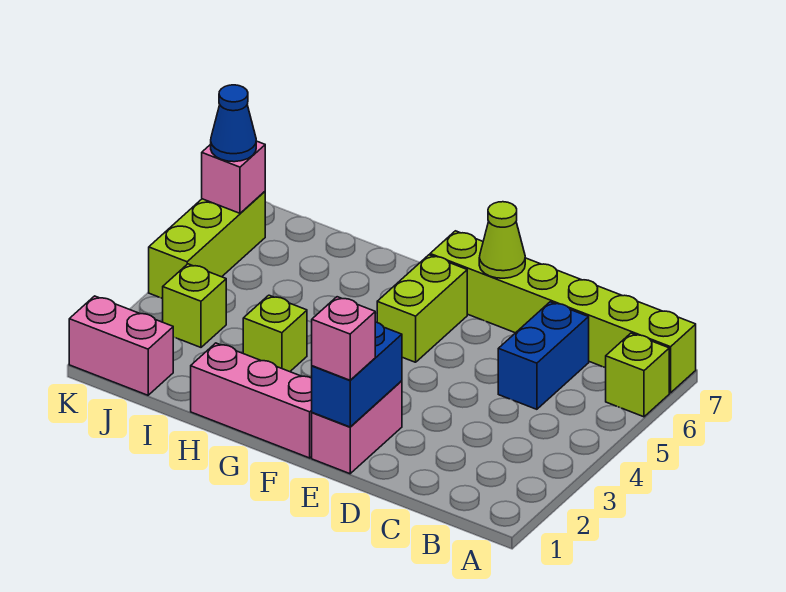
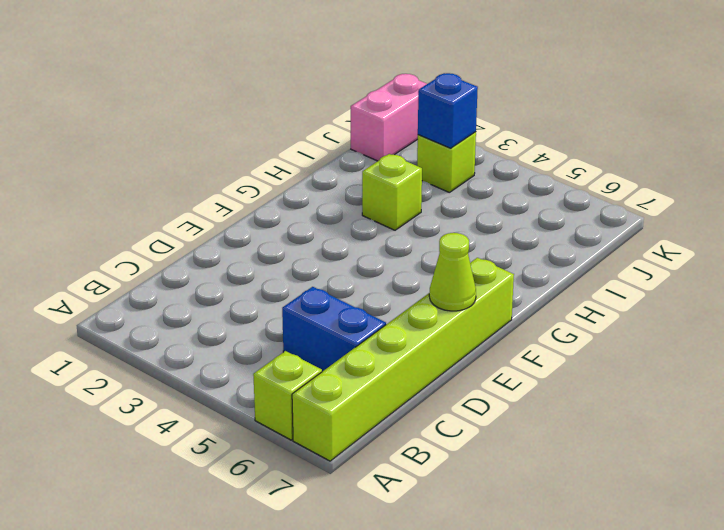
blue brick J3 level 2 -> none
none -> pink brick E1:E2 level 1
none -> pink brick F1:H1 level 1
none -> lime brick F5:F6 level 1

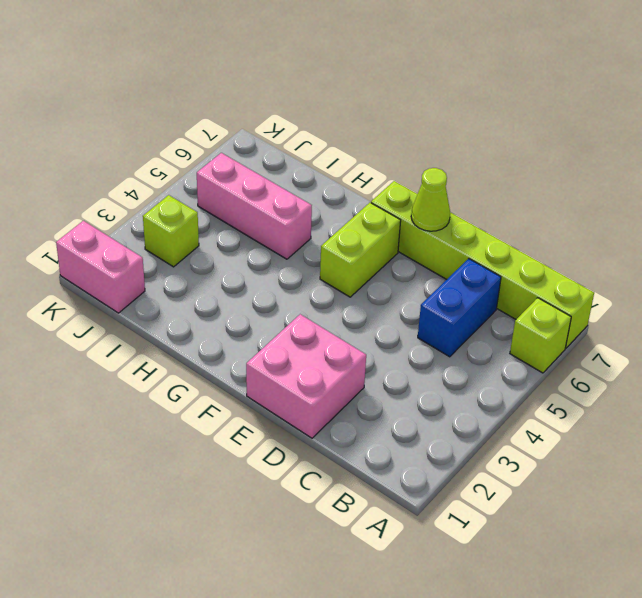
pink brick D1:E2 level 1 -> pink brick E1:E2 level 1
pink brick H5:J5 level 1 -> pink brick F1:H1 level 1
none -> lime brick H3 level 1
none -> lime brick K4:K6 level 1
none -> blue brick E1:E2 level 2

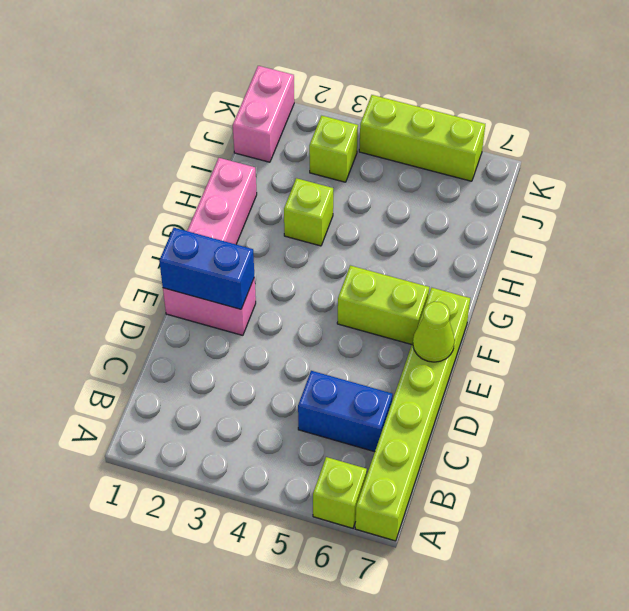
none -> pink brick K6 level 2
none -> pink brick E1 level 3
none -> blue cone K6 level 3

